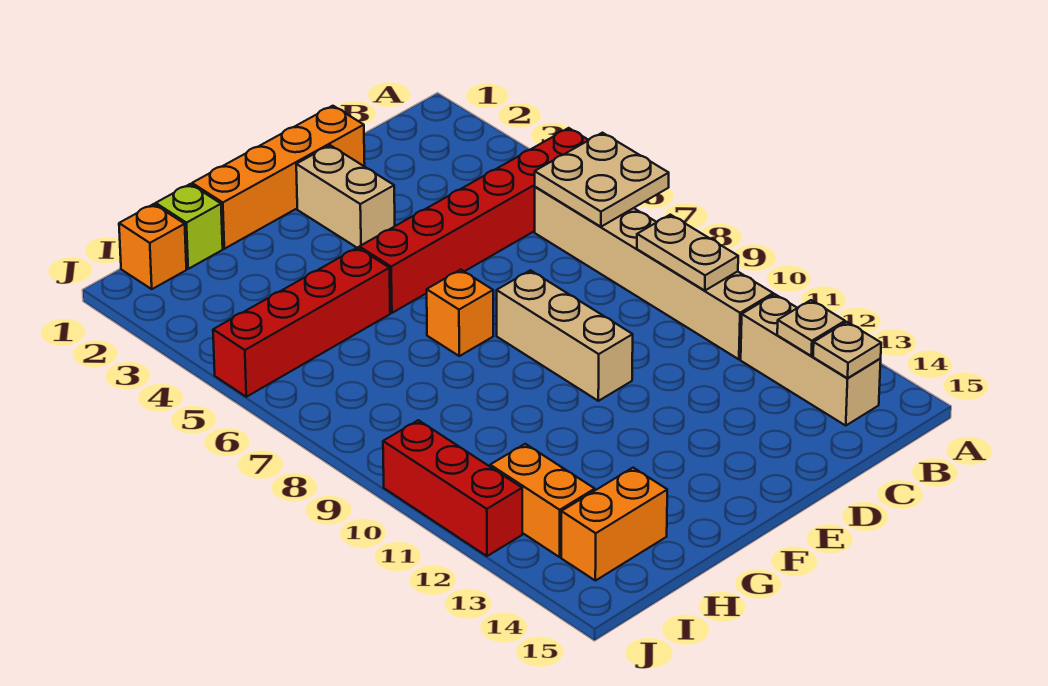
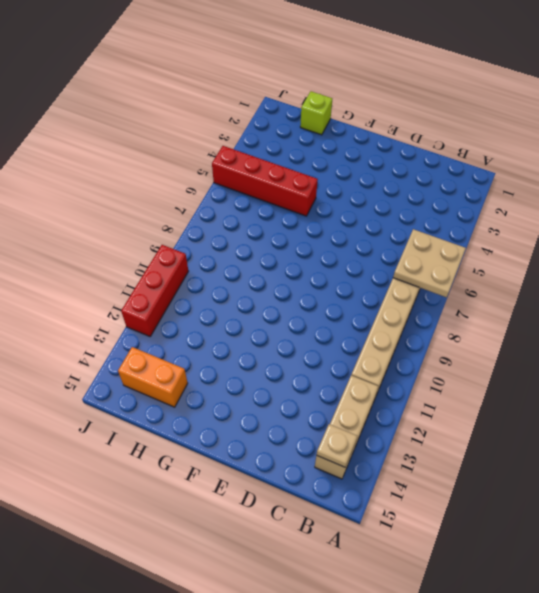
none -> red brick A5:F5 level 1
none -> orange brick D1:G1 level 1
none -> tan brick E2:E3 level 1

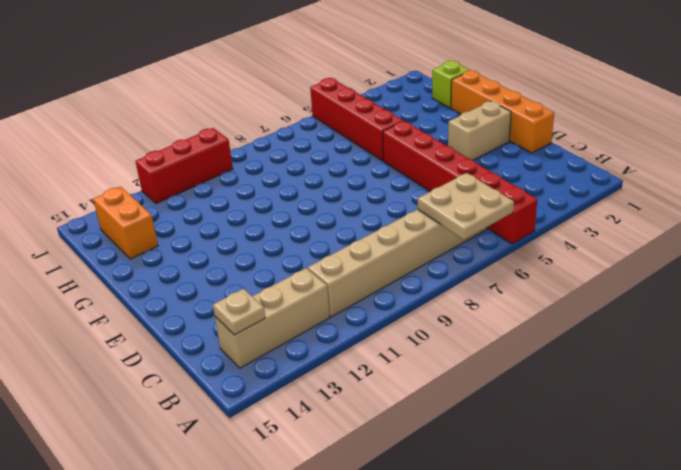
none -> tan brick E8:E10 level 1
none -> orange brick F7 level 1
none -> orange brick I1 level 1

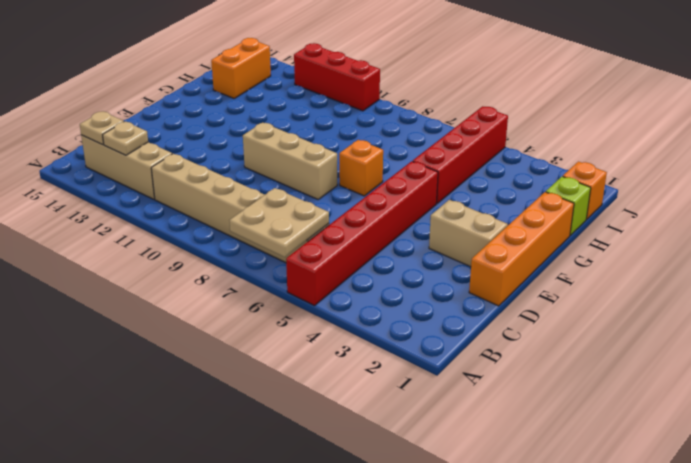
none -> orange brick I12:I13 level 1
none -> tan plate B9:B10 level 2

